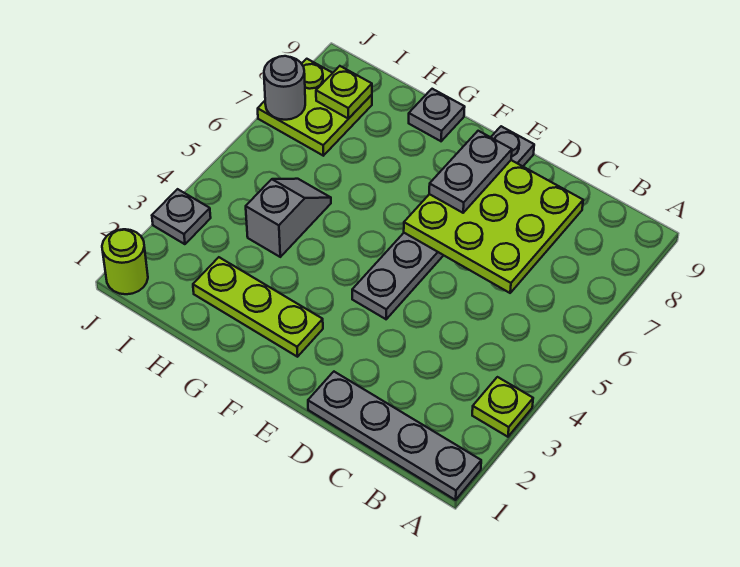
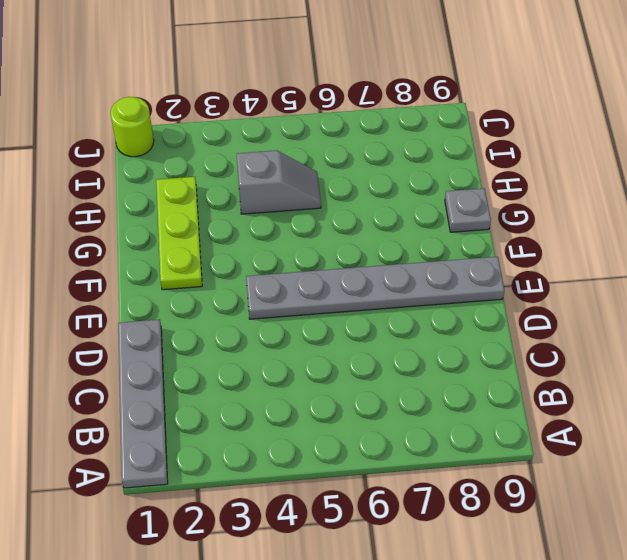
none -> lime plate A3 level 1
none -> lime plate I7:J8 level 1
none -> grey plate J3 level 1

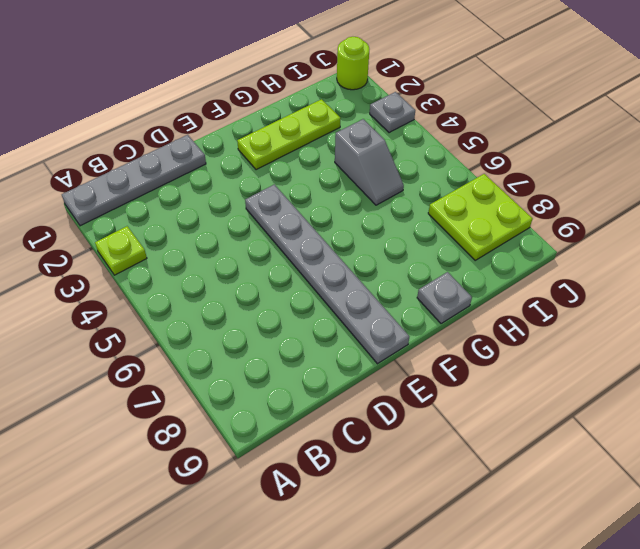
none -> lime plate C6:E8 level 2
none -> lime plate I8 level 2
none -> grey round brick J7 level 2

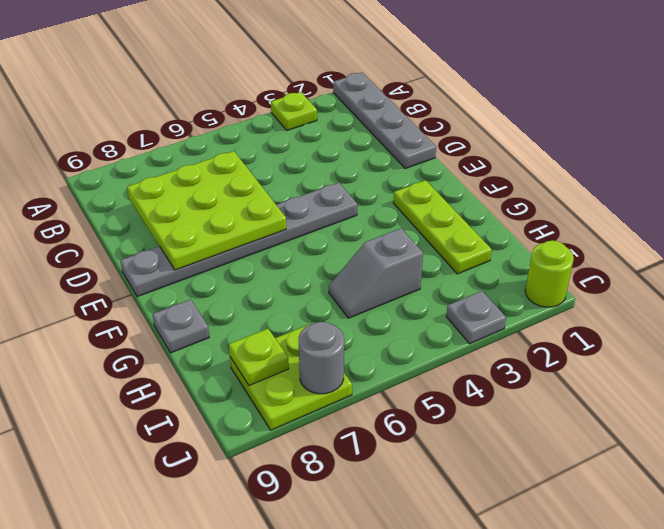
none -> grey plate E7:E8 level 3

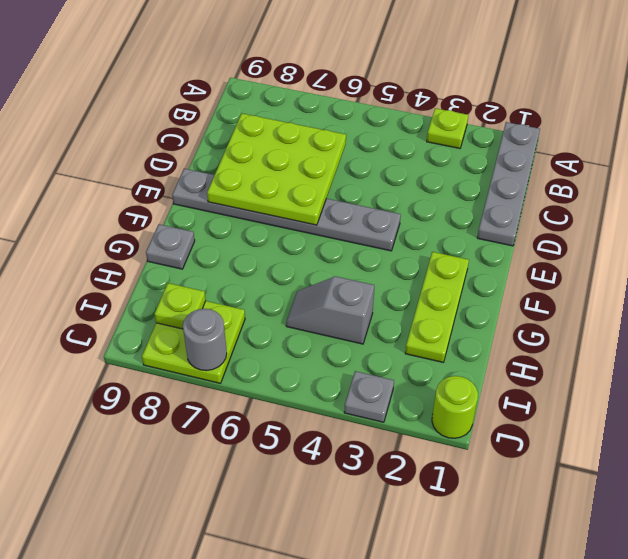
none -> grey plate E7:E8 level 3

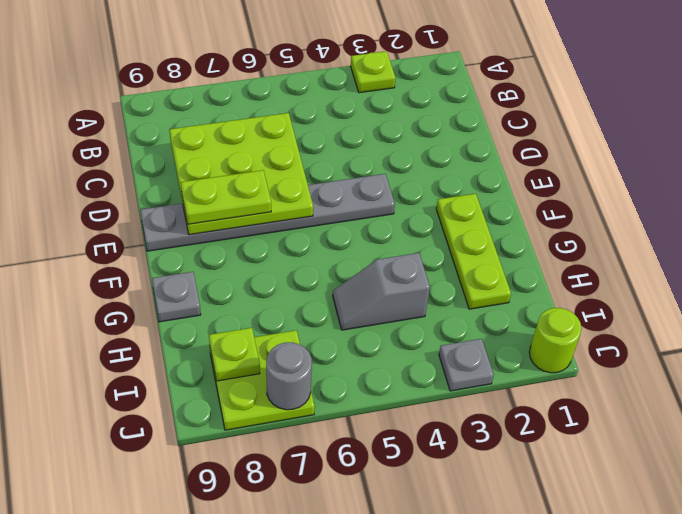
lime plate E7:E8 level 3 -> grey plate E7:E8 level 3
none -> grey plate A1:D1 level 1

